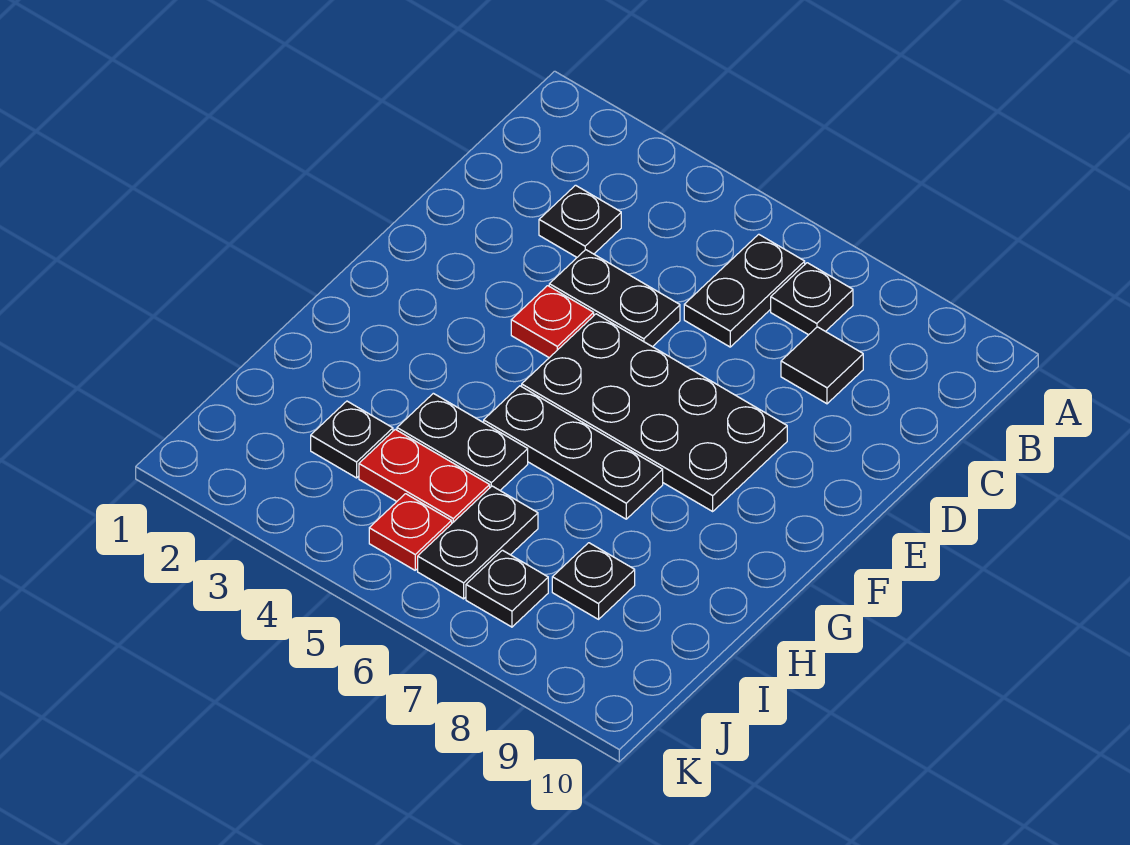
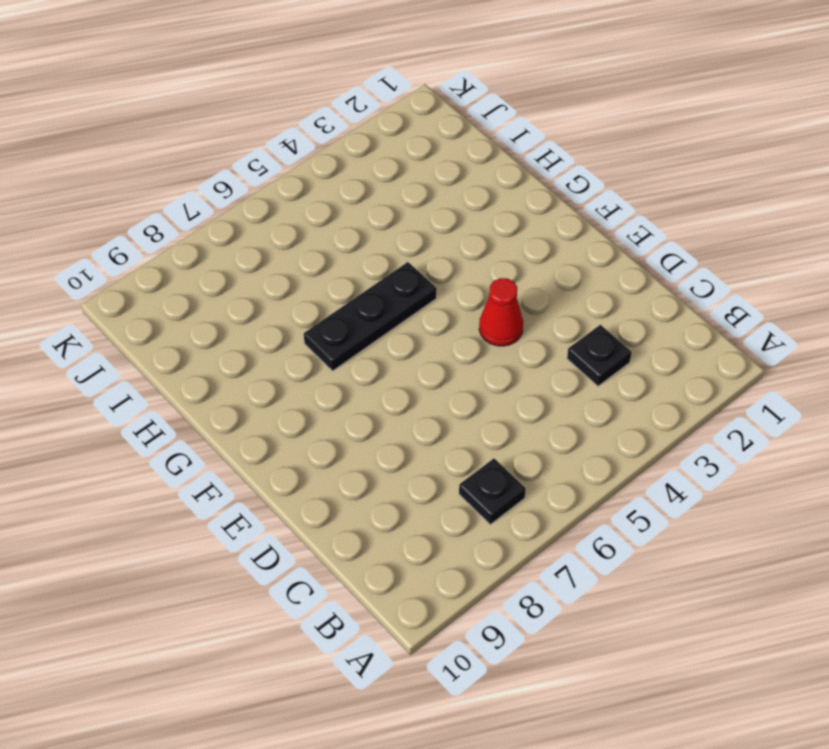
red cone E4 level 1 -> red plate E4 level 1
none -> black plate B6:C6 level 1
none -> black tile C8 level 1
none -> black plate D4:D5 level 1

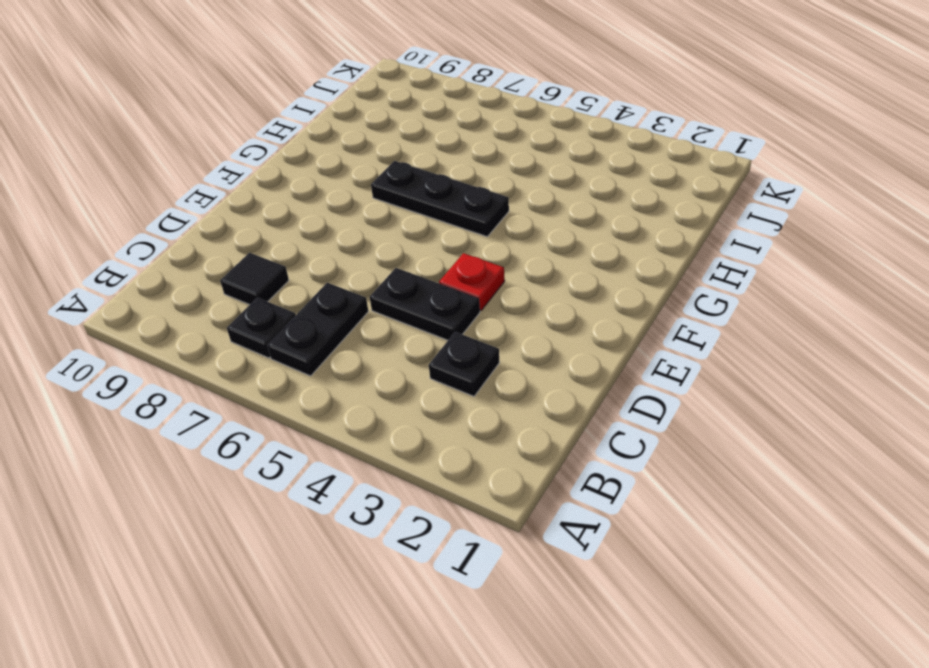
none -> black plate E5:F8 level 1
none -> black plate H4:H5 level 1
none -> black plate I3 level 1

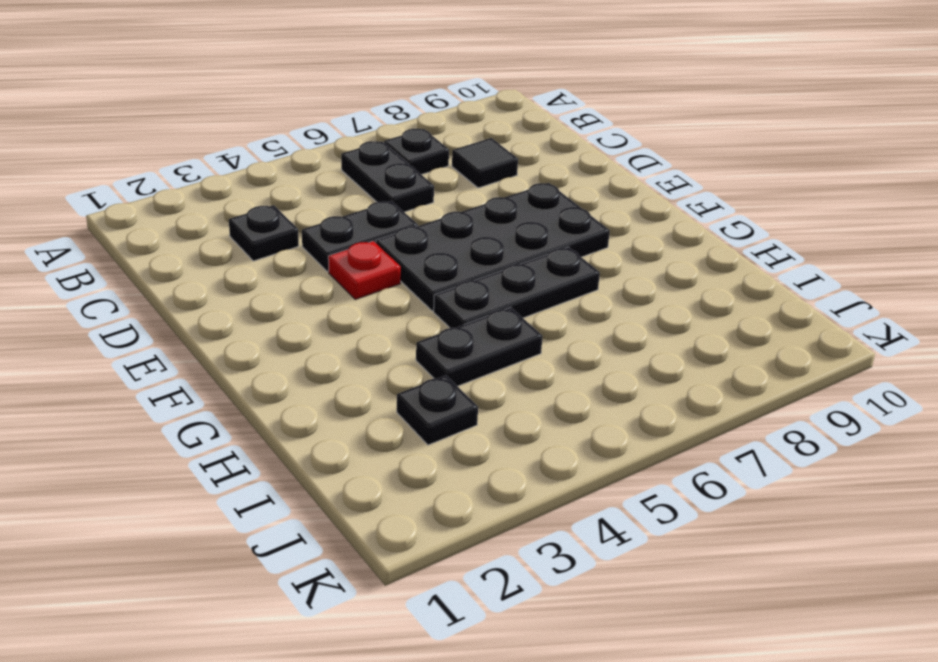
none -> red plate I4:I5 level 1
none -> black plate I6:J6 level 1
none -> black plate I8 level 1

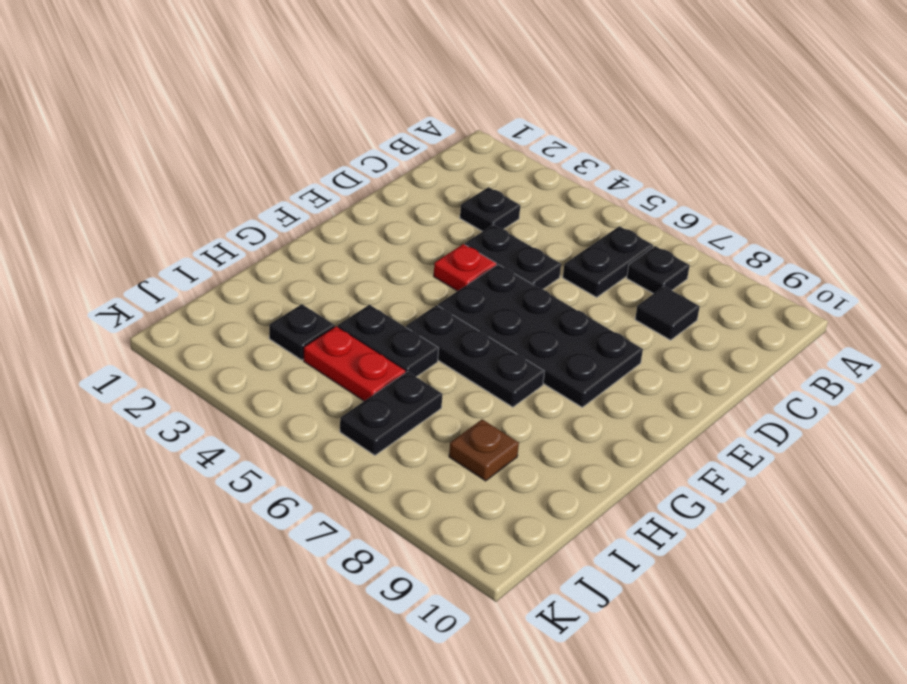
brown plate I8 level 1 -> black plate I8 level 1
none -> red plate J5 level 1
none -> black plate J7 level 1

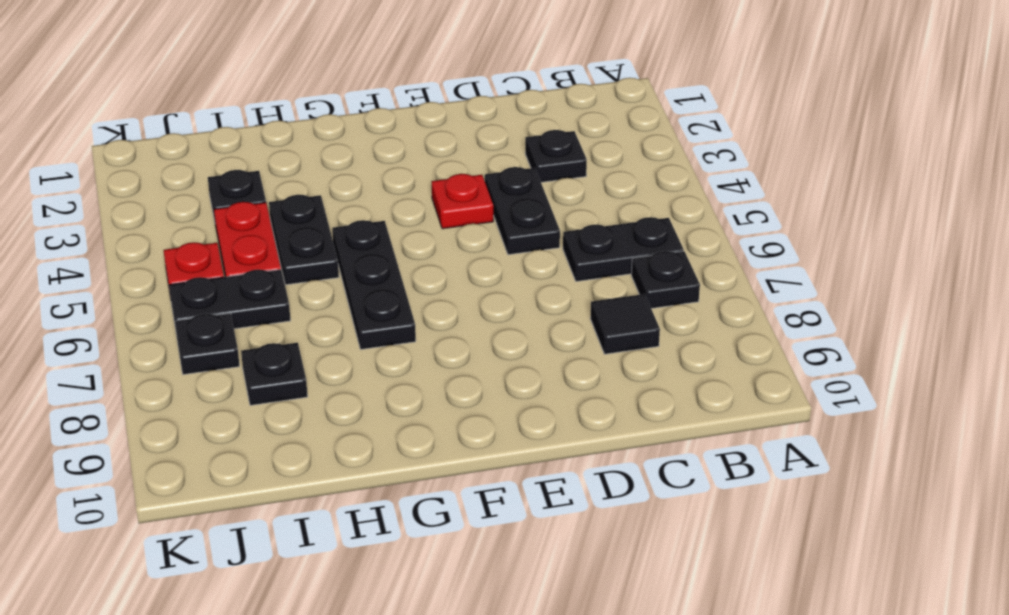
none -> black plate E5:F8 level 1

